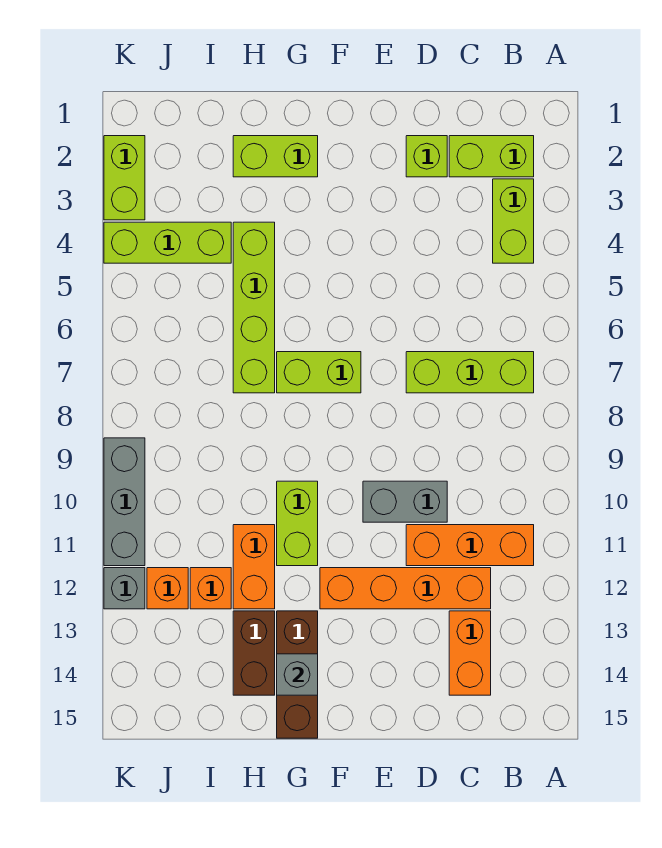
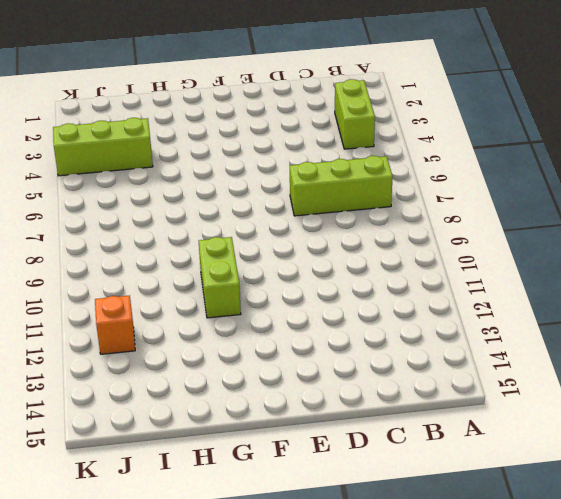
none -> lime brick B2:C2 level 1
none -> orange brick B11:D11 level 1
none -> orange brick C12:F12 level 1

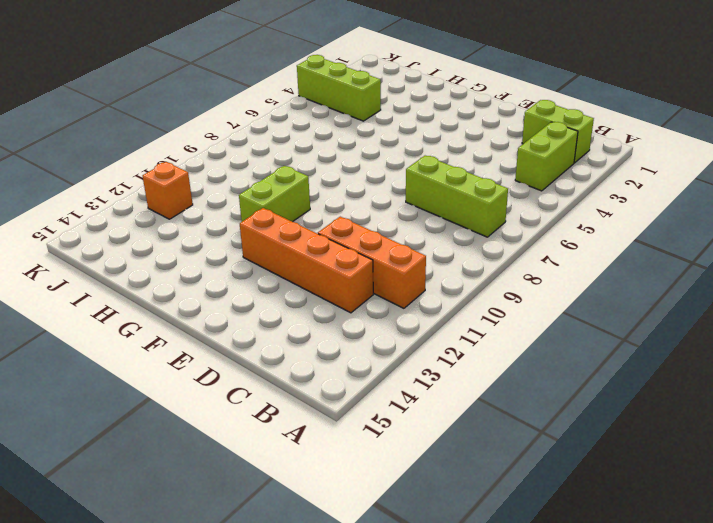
none -> orange brick C13:C14 level 1
none -> lime brick D2 level 1
none -> grey brick D10:E10 level 1

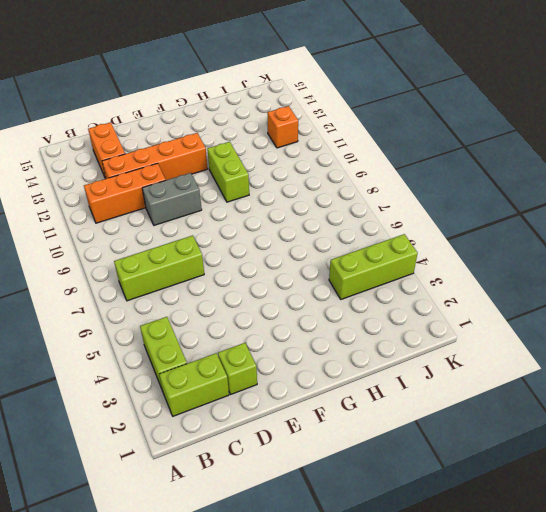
none -> lime brick F7:G7 level 1
none -> lime brick G2:H2 level 1
none -> brown brick G13:G15 level 1

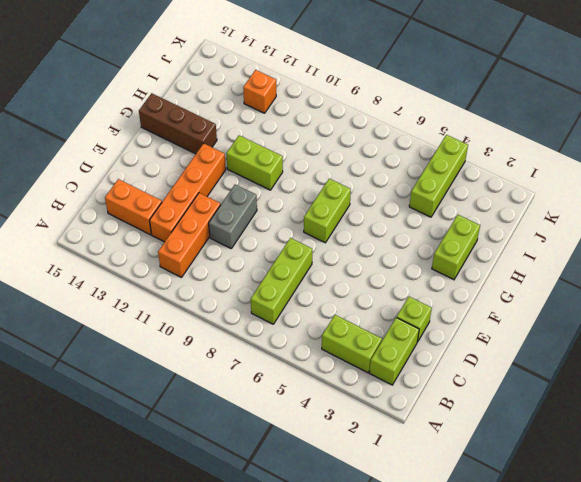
none -> lime brick H4:H7 level 1
none -> orange brick H11:H12 level 1
none -> brown brick H13:H14 level 1

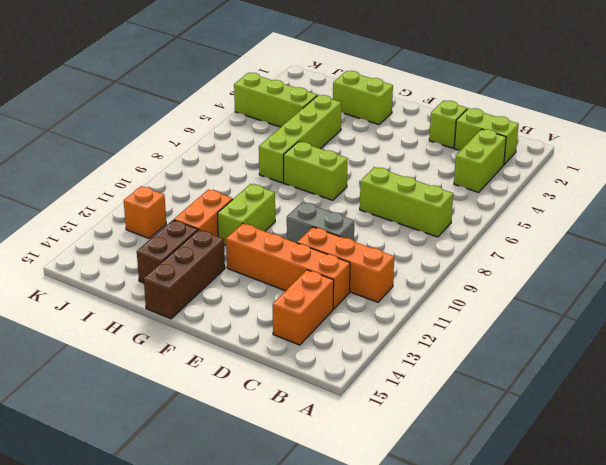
none -> orange brick I12 level 1
none -> lime brick K2:K3 level 1
none -> grey brick K9:K11 level 1

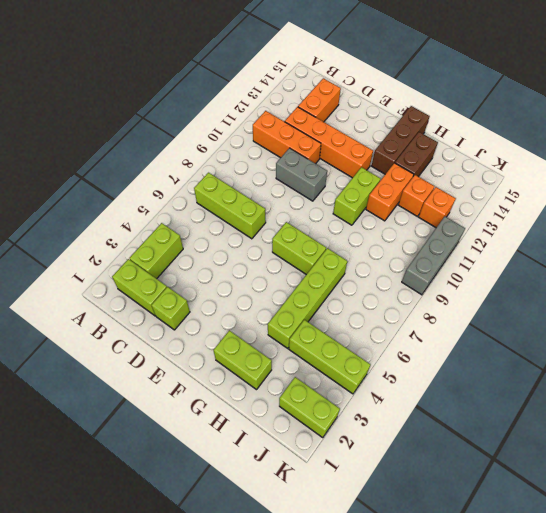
lime brick J2:K2 level 1 -> lime brick K2:K3 level 1
none -> grey brick K12 level 1
none -> grey brick G14 level 2

